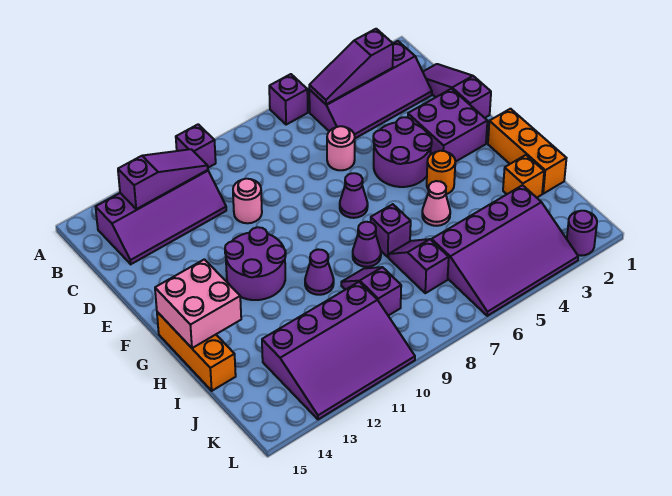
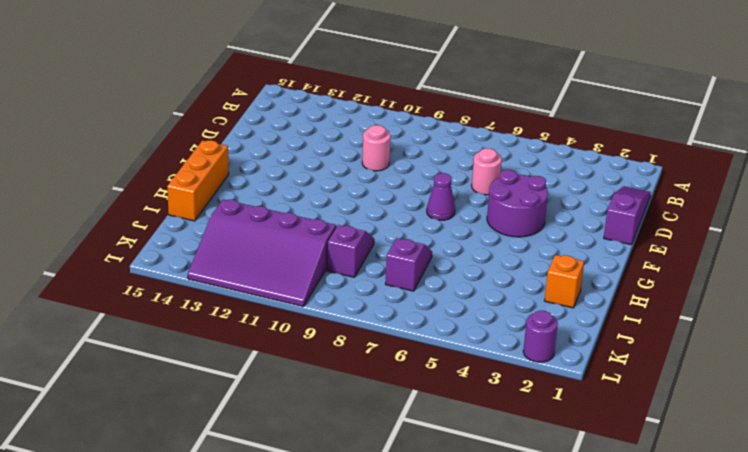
none -> purple brick A6 level 1
none -> purple brick A10 level 1
none -> purple slope B2:C5 level 1 top B

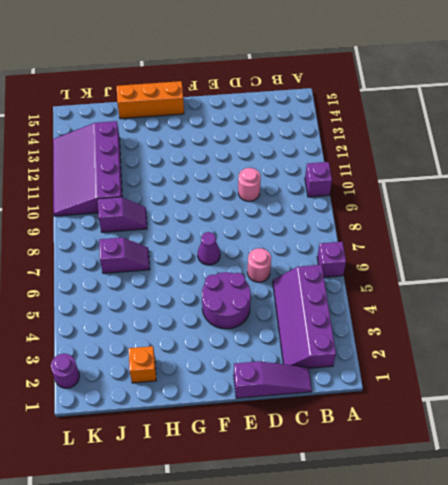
none -> purple slope B11:C14 level 1 top B
none -> purple brick E2:F3 level 1
none -> purple round brick F11:G12 level 1

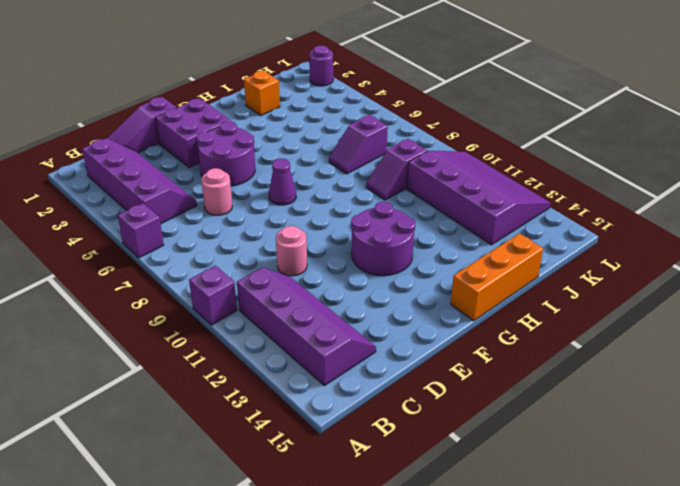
none -> orange brick G1:I1 level 1
none -> orange round brick G4 level 1
none -> pink cone H5 level 1

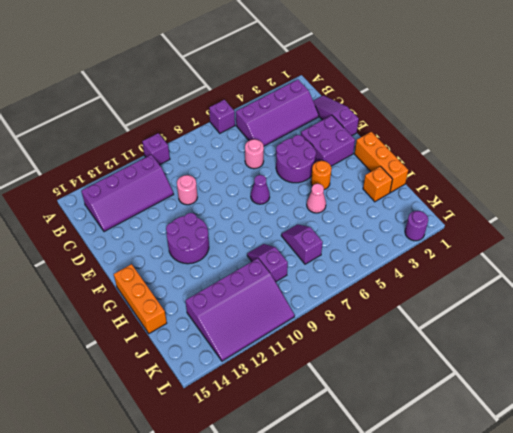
none -> purple brick H7 level 1
none -> purple cone H8 level 1
none -> purple cone H10 level 1

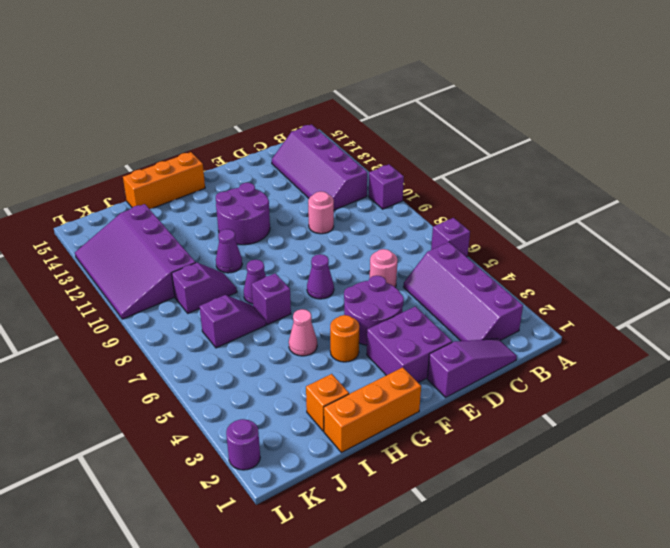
none -> purple slope J3:L6 level 1 top J
none -> purple slope B3:B5 level 2 top 3
none -> purple slope B11:B13 level 2 top 13

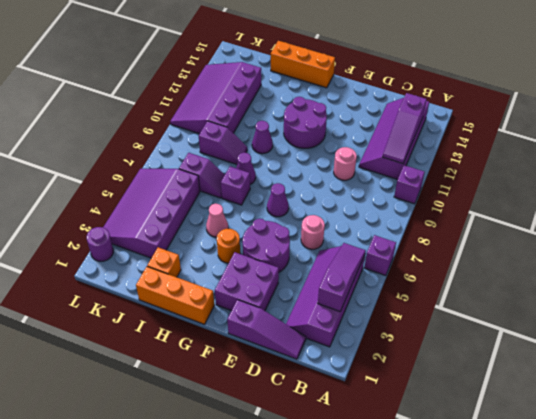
none -> pink brick G14:H15 level 2

